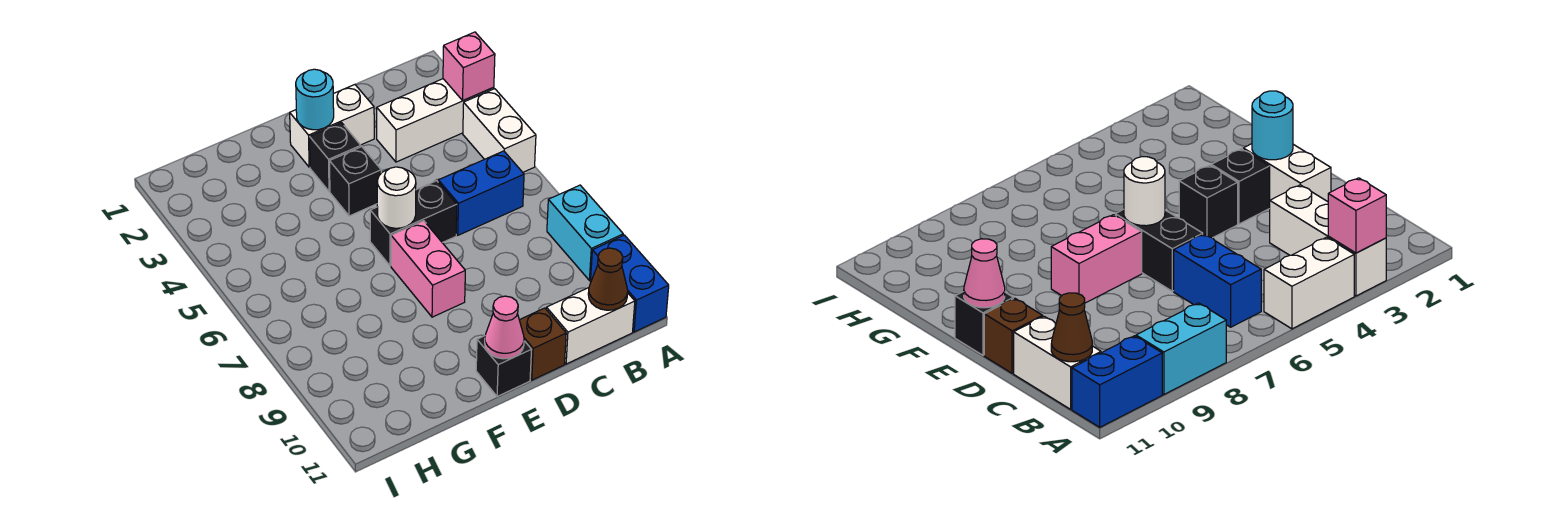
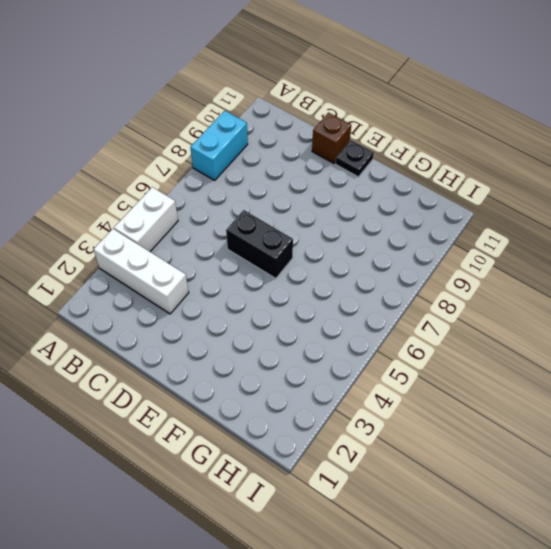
black plate E11 level 1 -> black brick E11 level 1
none -> blue brick A10:A11 level 1
none -> blue brick B6:C6 level 1
none -> white brick B11:C11 level 1

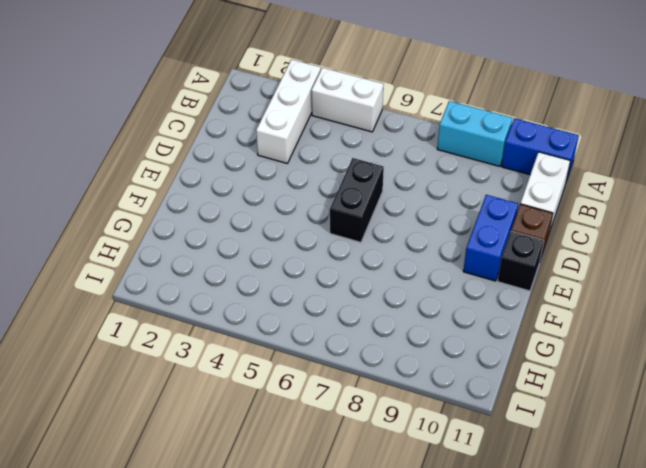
blue brick D10:E10 level 1 -> blue brick B6:C6 level 1
none -> white brick D2:E2 level 1
none -> black brick E3 level 1
none -> black brick E4 level 1

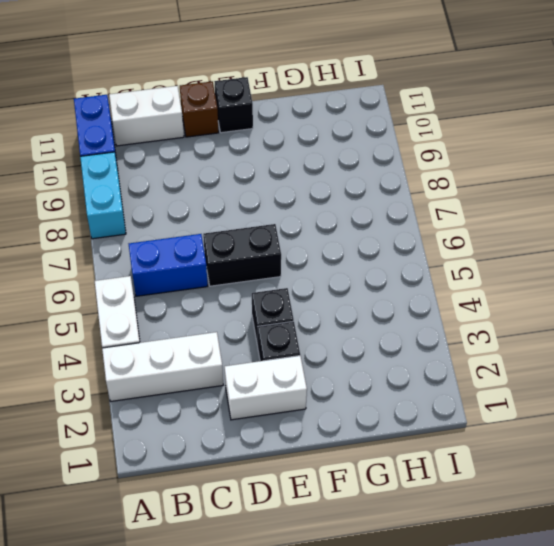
none -> pink brick E7:E8 level 1
none -> pink brick A3 level 2
none -> brown cone B11 level 2

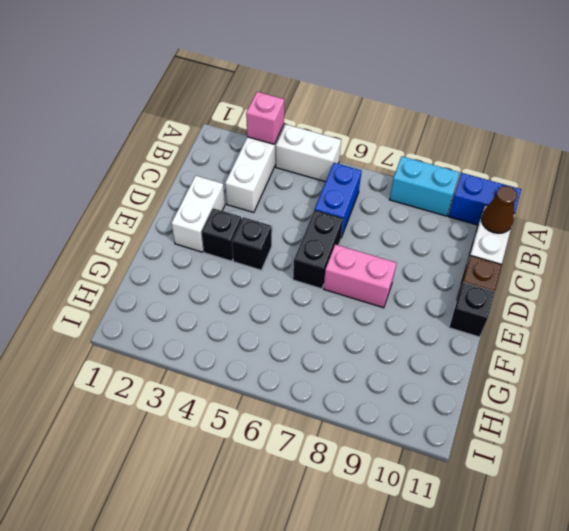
none -> cyan round brick E2 level 2
none -> white round brick E6 level 2
none -> pink cone E11 level 2

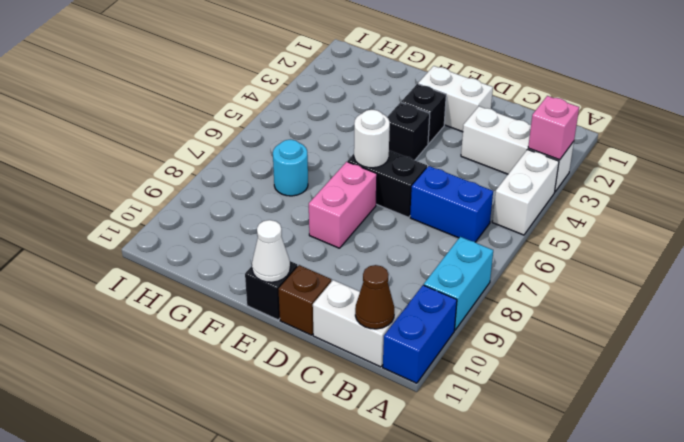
white cone E11 level 2 -> pink cone E11 level 2
cyan round brick G7 level 1 -> cyan round brick E2 level 2

